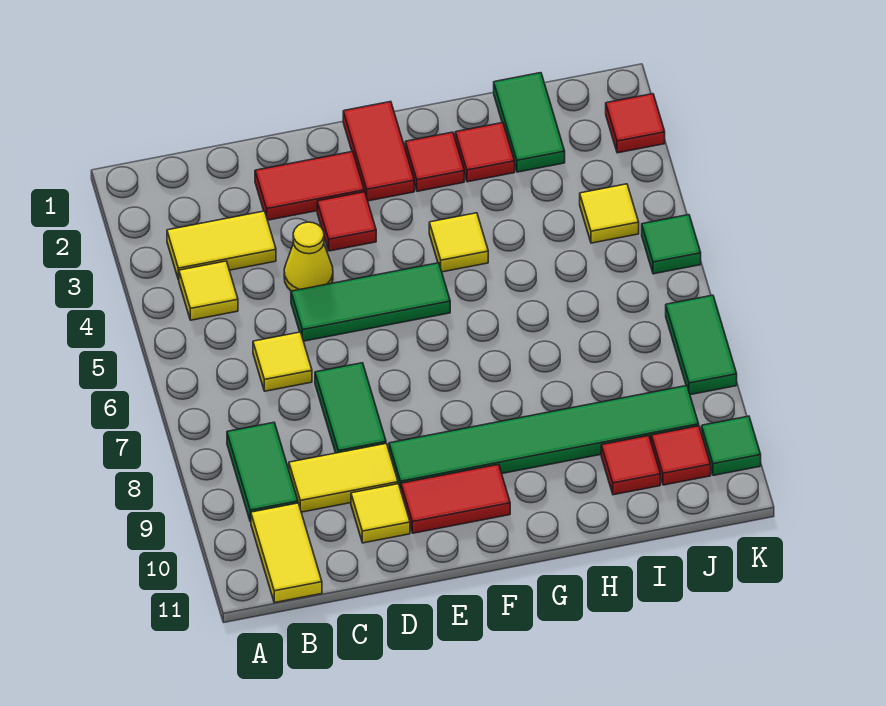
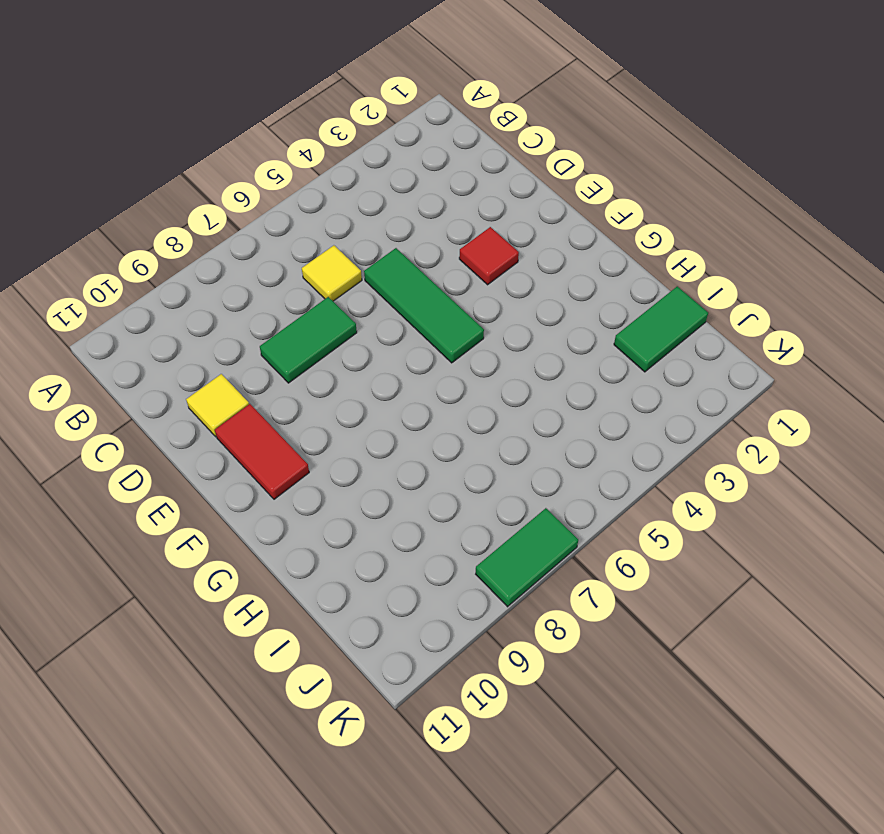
none -> yellow tile B3:C3 level 1
none -> yellow tile B4 level 1
none -> green tile B8:B9 level 1

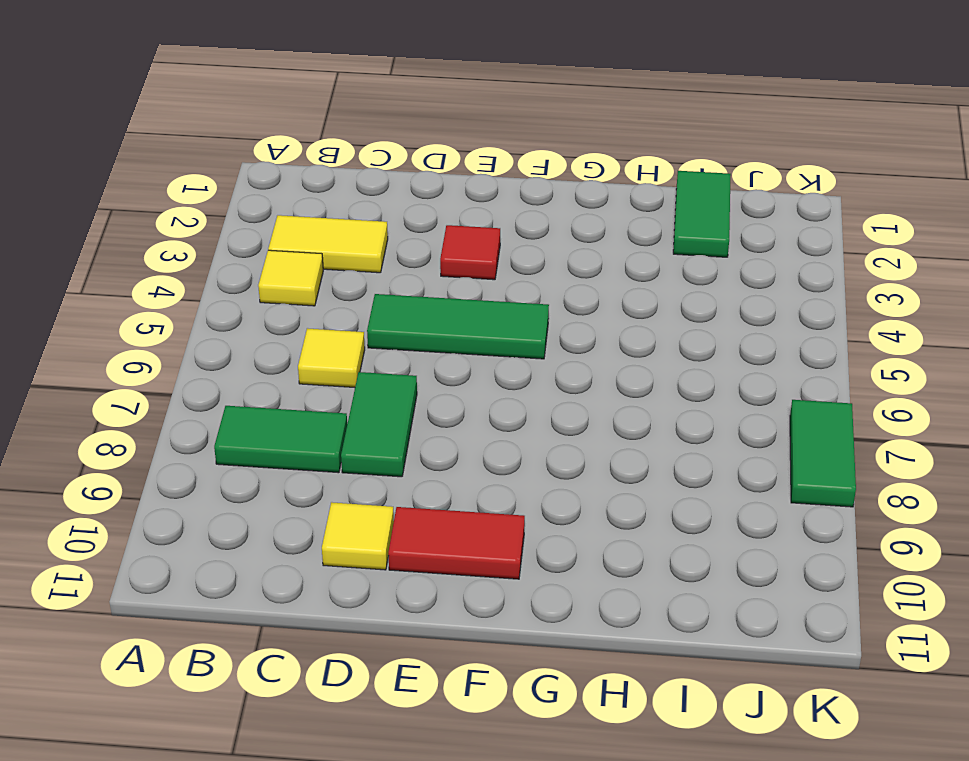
green tile B8:C8 level 1 -> green tile B8:B9 level 1
none -> yellow tile B10:B11 level 1
none -> yellow tile C9:D9 level 1
none -> red tile D2:E2 level 1

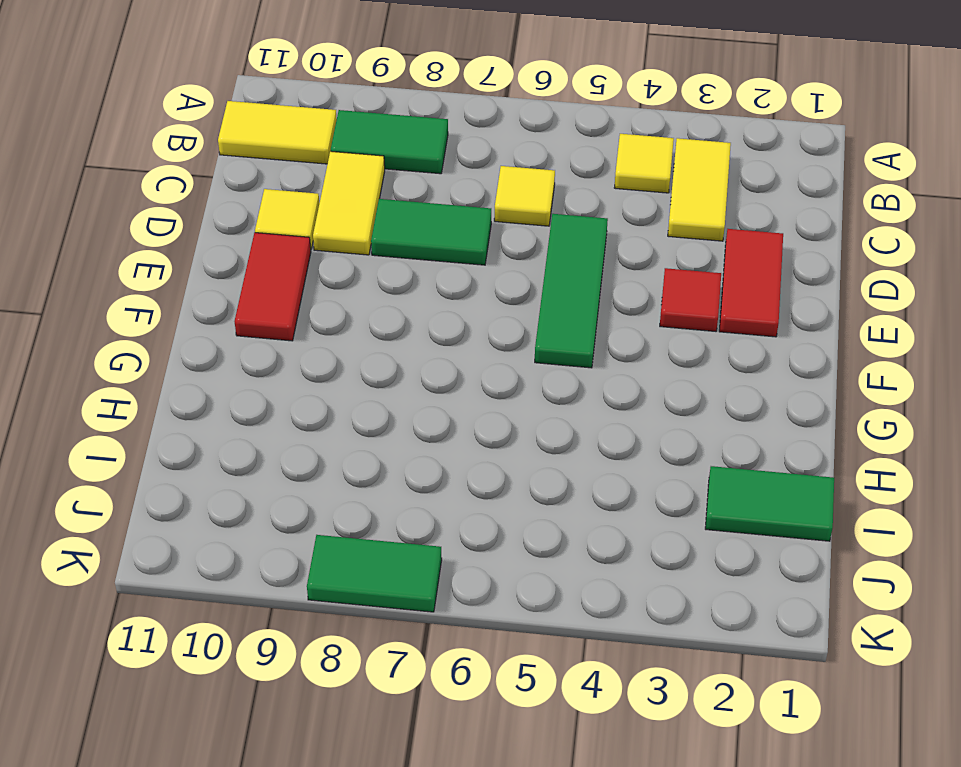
none -> yellow cone D4 level 1
none -> green tile E9:J9 level 1
none -> red tile F1:F2 level 1

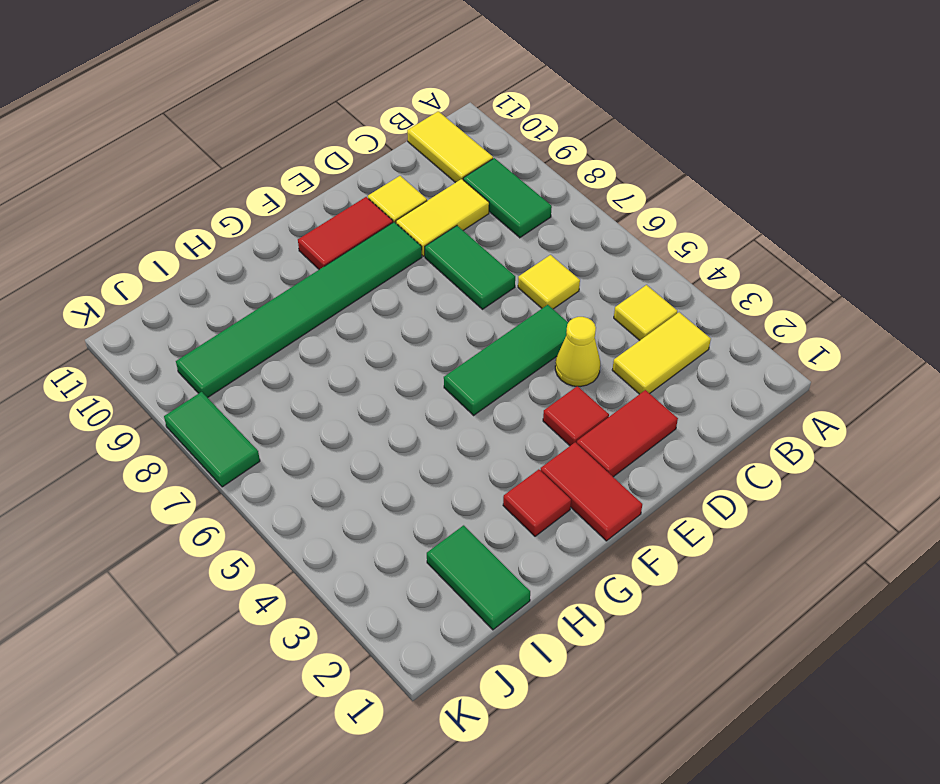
none -> yellow tile G4 level 1
none -> red tile H2 level 1
none -> red tile I10 level 1

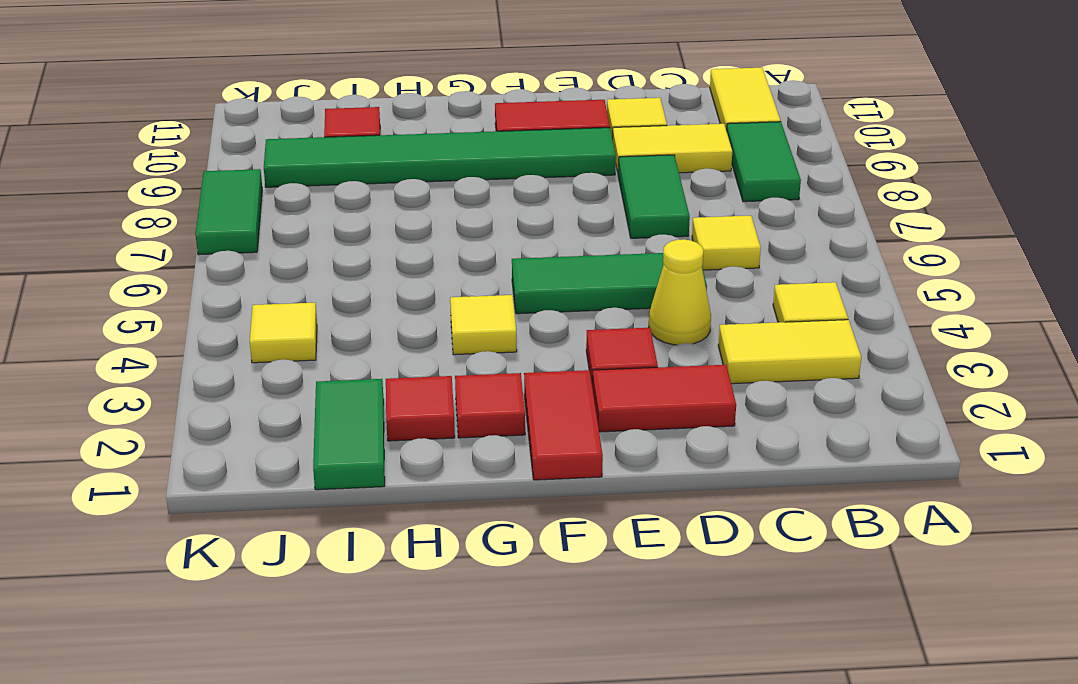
none -> red tile J10 level 1
none -> red tile K2 level 1
none -> green tile K5 level 1

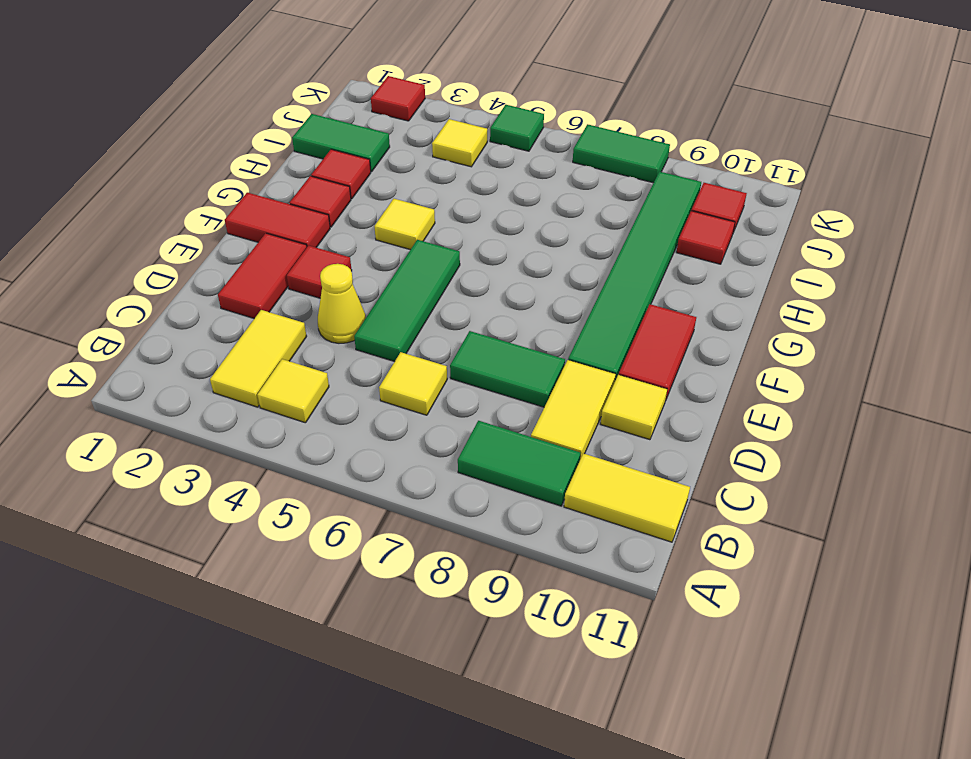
none -> green tile K10 level 1

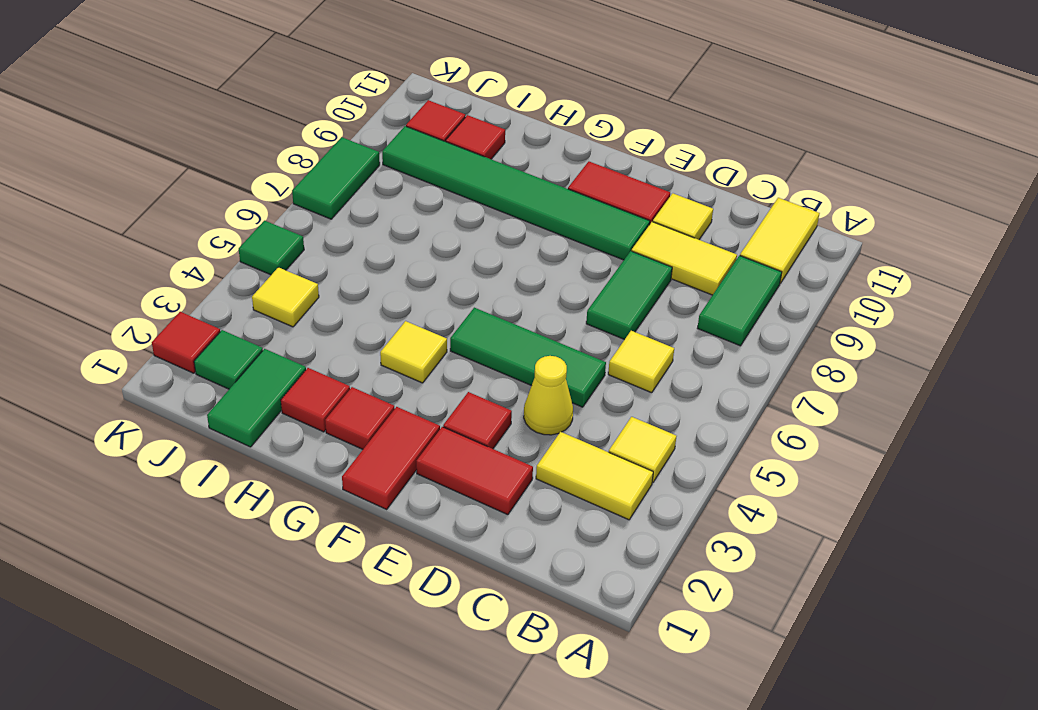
green tile J2 level 1 -> green tile K10 level 1

